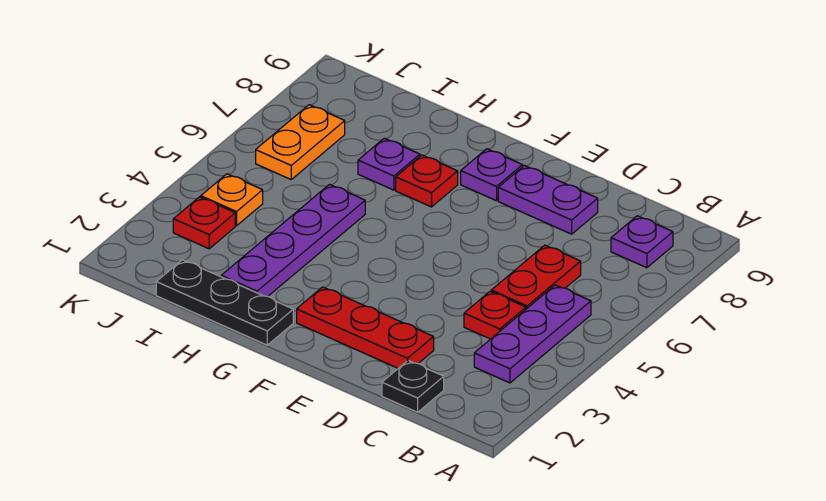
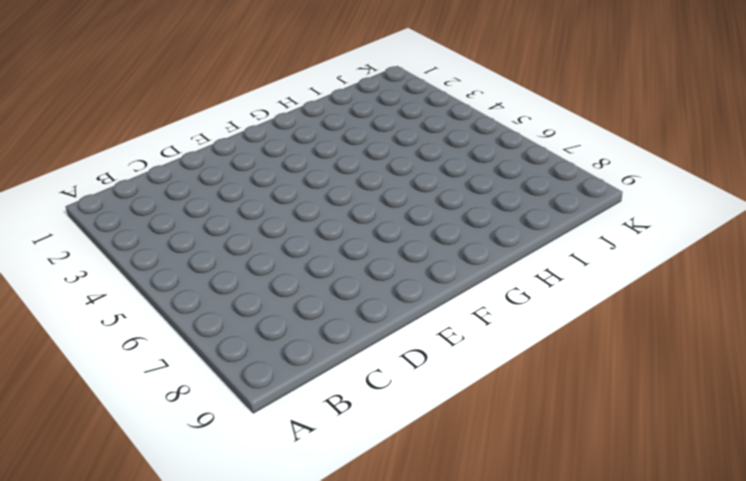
none -> purple plate B3:B5 level 1
none -> purple plate B8 level 1
none -> black plate C1 level 1

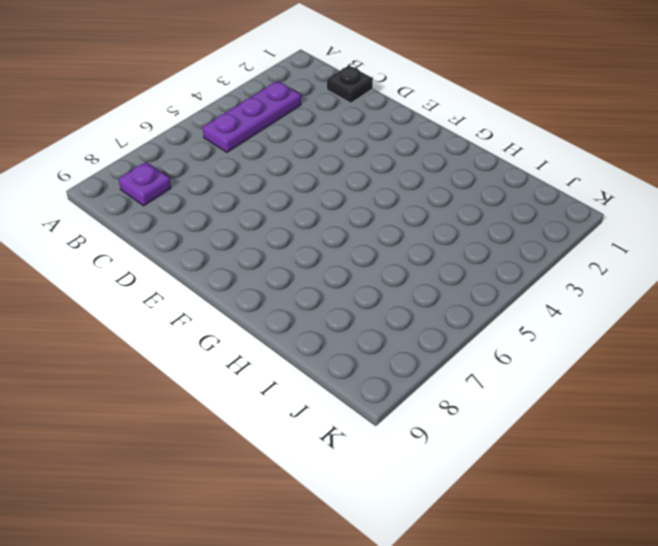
none -> red plate C4 level 1
none -> red plate C5:C6 level 1
none -> red plate D2:F2 level 1

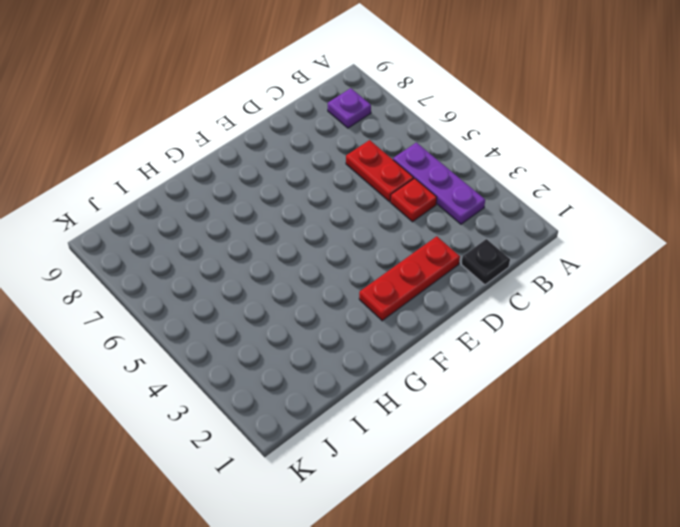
none -> purple plate D8:E8 level 1
none -> purple plate F8 level 1
none -> black plate G1:I1 level 1

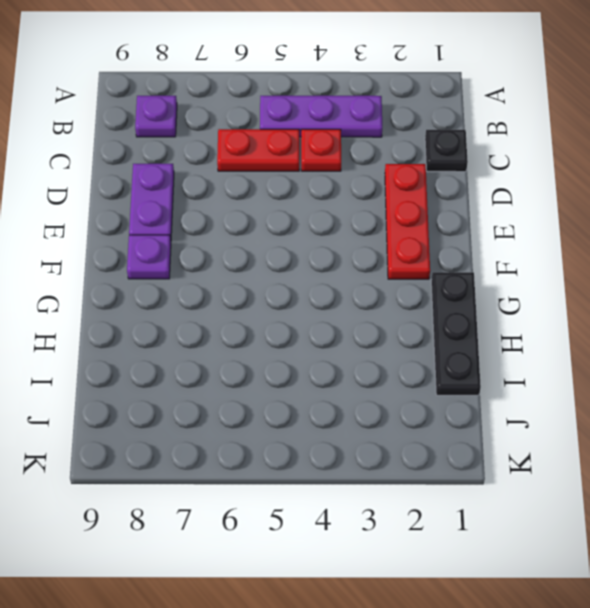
none -> red plate G7 level 1
none -> purple plate H2:H5 level 1
none -> purple plate H7 level 1

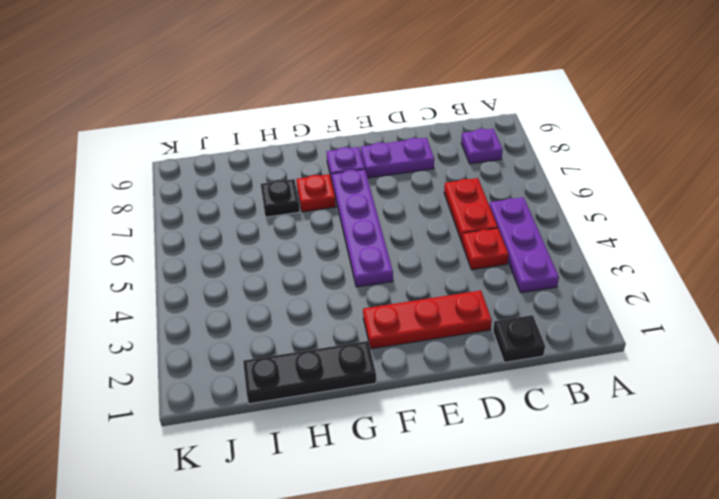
purple plate F4:F7 level 1 -> purple plate H2:H5 level 1
black plate H7 level 1 -> purple plate H7 level 1
none -> red plate J3 level 1
none -> orange plate J4 level 1
none -> orange plate J6:J7 level 1

